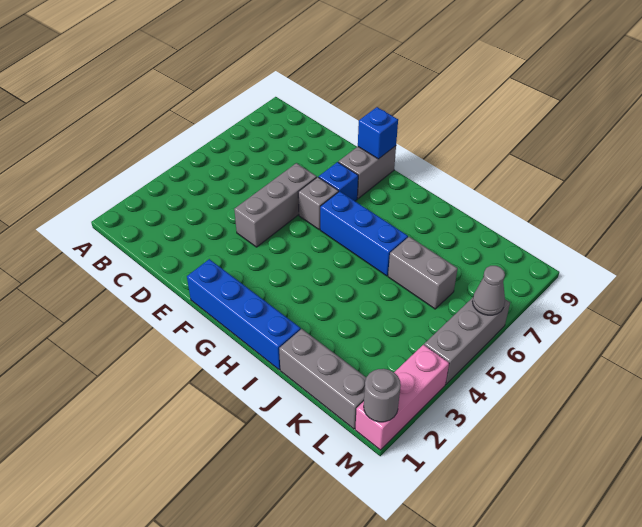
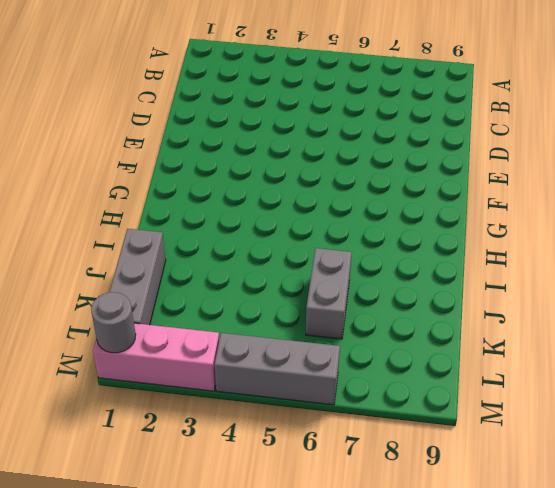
none -> grey brick E4:E6 level 1
none -> blue brick F1:I1 level 1
none -> grey brick F6 level 1

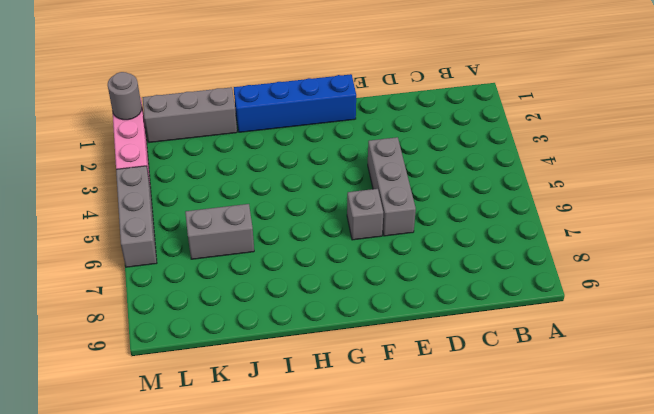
none -> blue brick F7 level 1
none -> grey brick F8:F9 level 1
none -> blue brick G6:I6 level 1

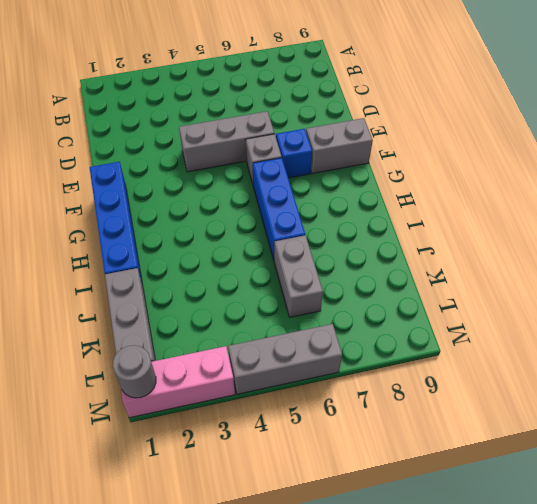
none -> blue brick F9 level 2
none -> grey cone M6 level 2

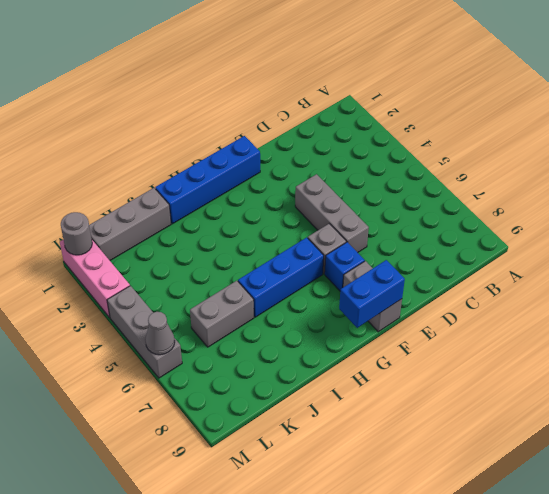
blue brick F9:G9 level 2 -> blue brick F9 level 2

